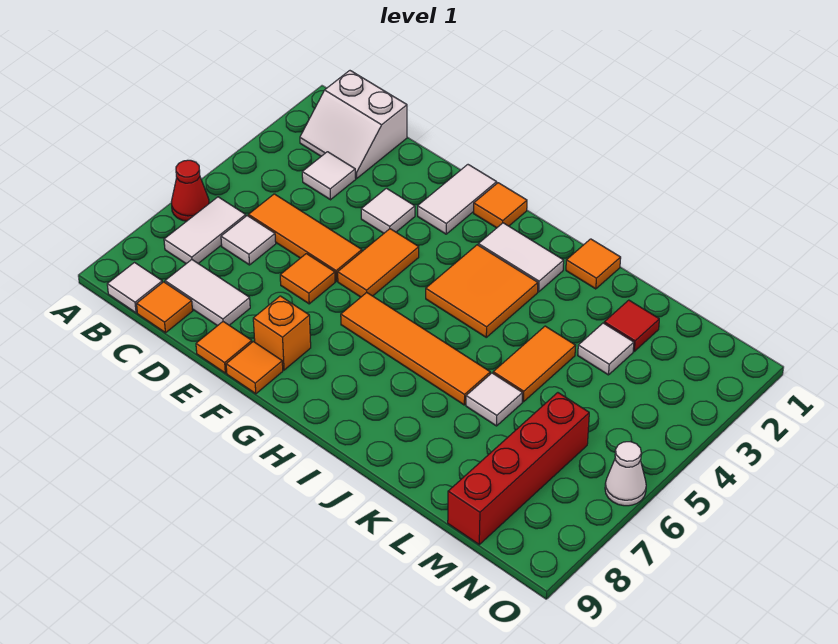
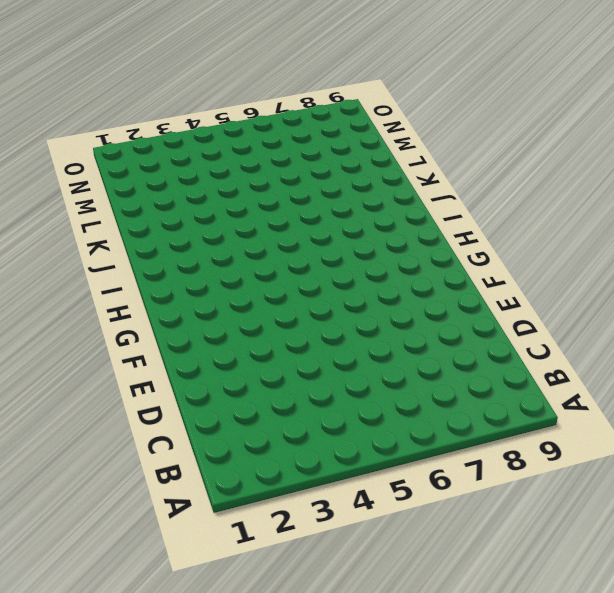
none -> red cone A6 level 1
none -> white slope B1:C2 level 1 top 1
none -> white tile B6:B7 level 1

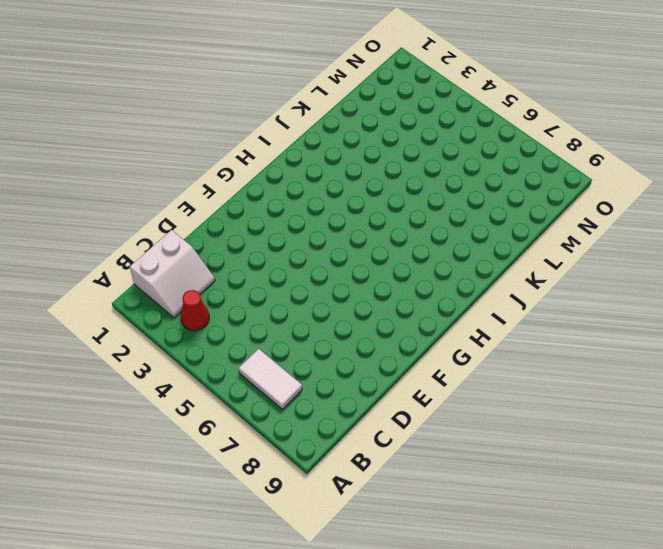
red cone B3 level 1 -> red cone A6 level 1
none -> white tile B9 level 1
none -> white tile C3 level 1
none -> orange tile C5:E5 level 1

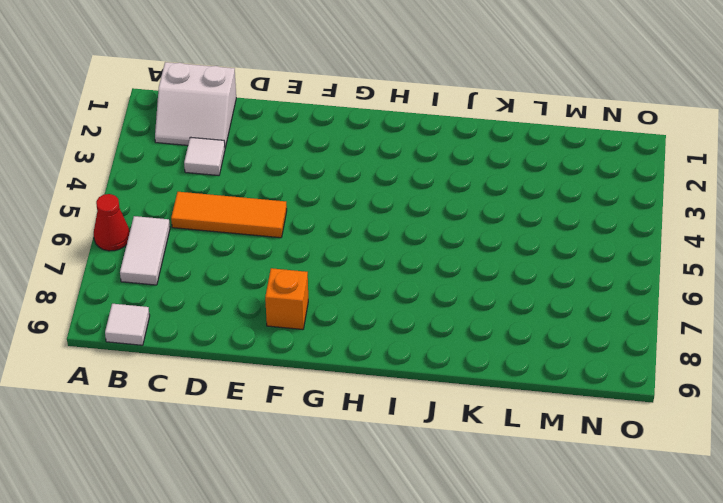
none -> white tile C6 level 1
none -> white tile C8:D8 level 1
none -> orange tile C9 level 1

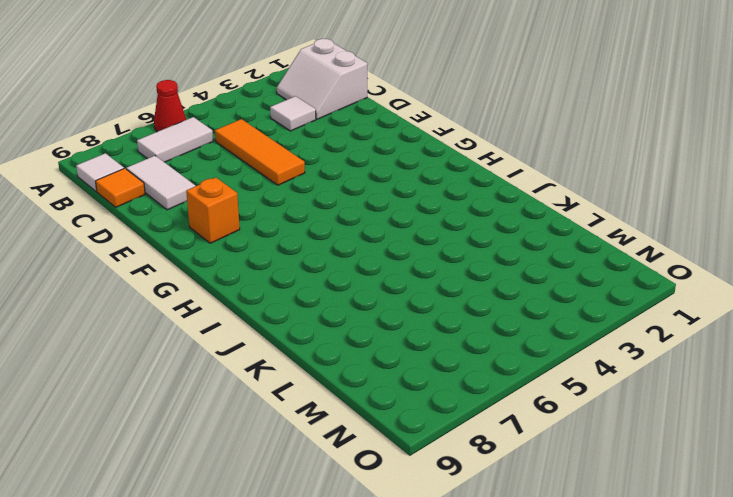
none -> white tile C6 level 1
none -> white tile E3 level 1
none -> orange tile E6 level 1

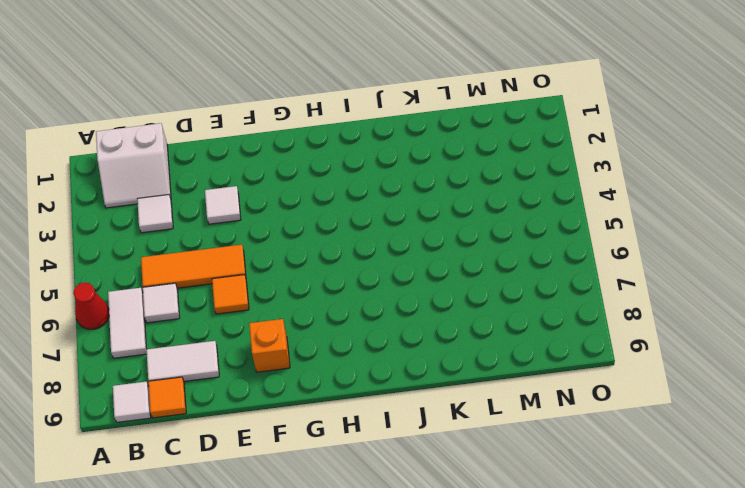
none -> orange tile E9 level 1
none -> white tile F1:F2 level 1
none -> orange tile F4:F5 level 1

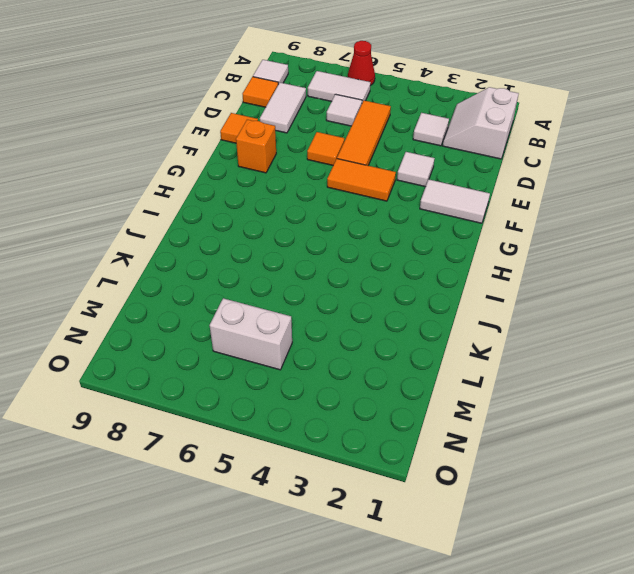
white brick M5:M6 level 1 -> red brick M6:M9 level 1
none -> orange tile F9 level 1
none -> orange tile G1 level 1
none -> orange tile G6:J6 level 1

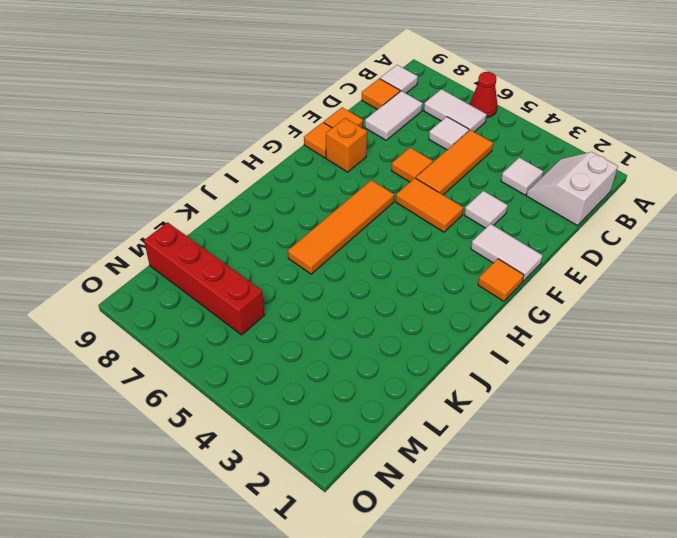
none -> white tile H2:I2 level 1
none -> orange tile H3:I4 level 1
none -> orange tile J1 level 1

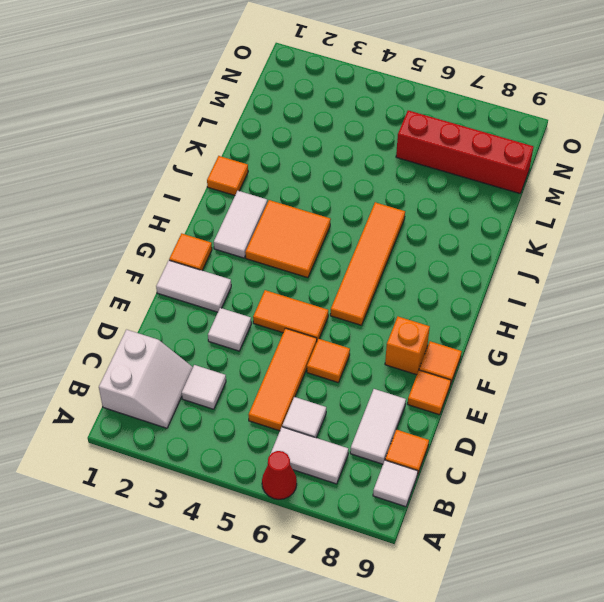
none -> orange tile K4:K5 level 1
none -> white tile K6 level 1
none -> red tile L2 level 1

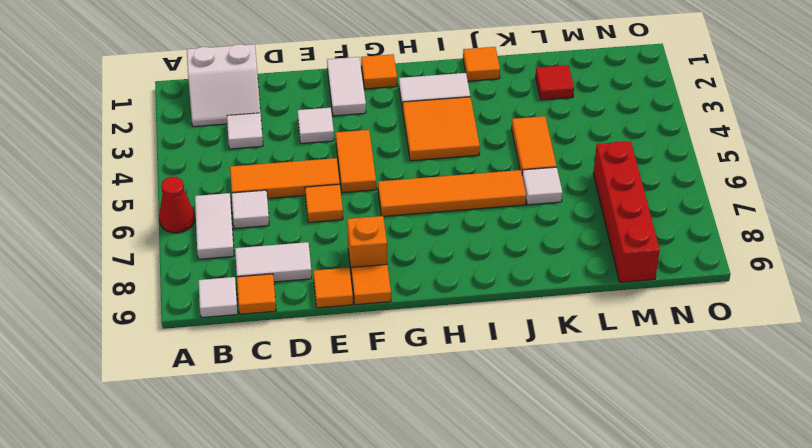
none -> white tile L3 level 1
none -> white cone O6 level 1

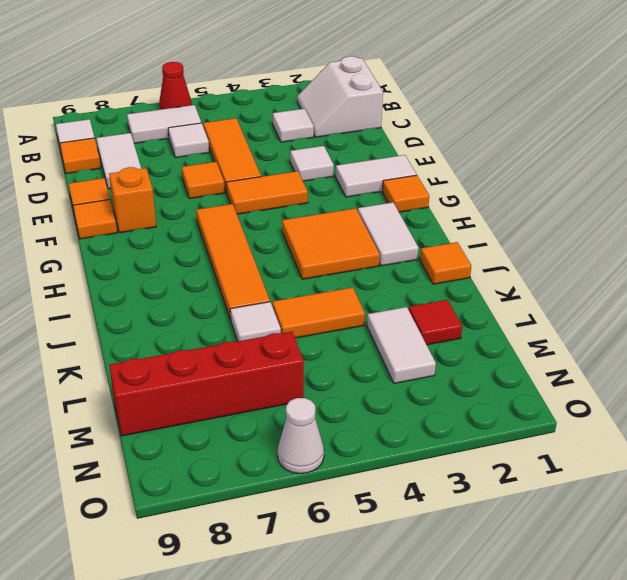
white tile L3:M3 level 1 -> white tile L3 level 1

